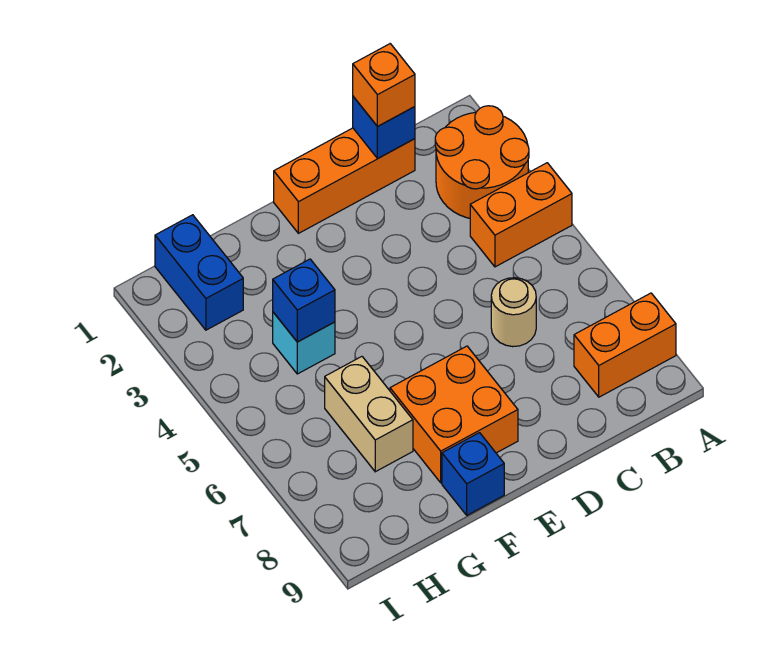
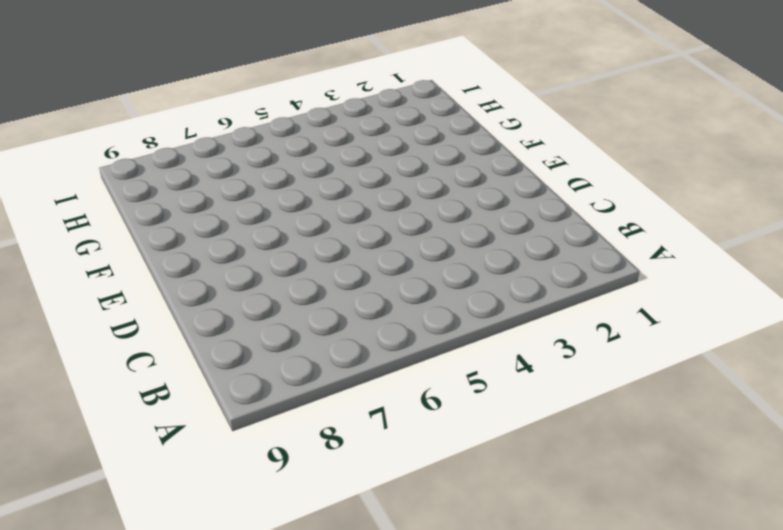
none -> orange round brick A2:B3 level 1
none -> orange brick A4:B4 level 1
none -> orange brick A8:B8 level 1

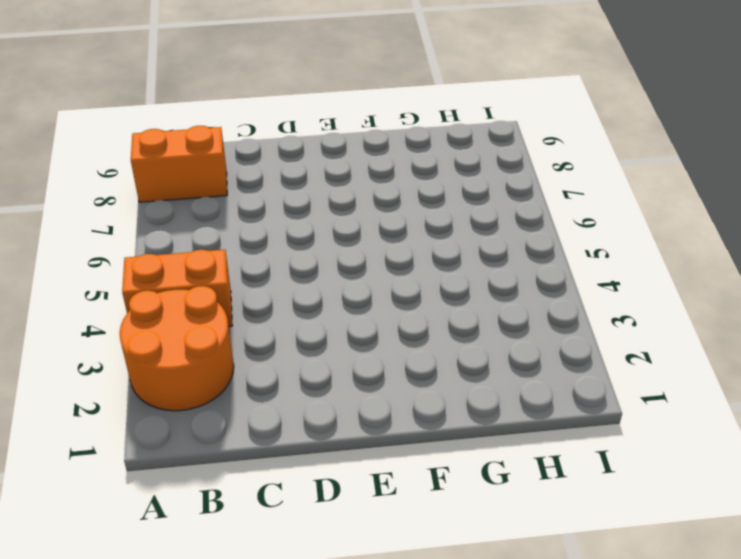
none -> orange brick C1:E1 level 1
none -> tan round brick C6 level 1
none -> orange brick E7:F8 level 1

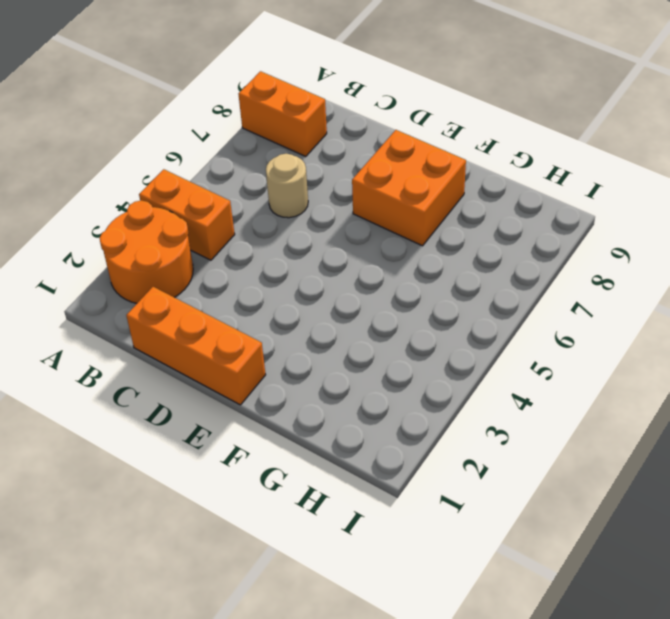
none -> blue brick F9 level 1
none -> cyan brick G4 level 1
none -> tan brick G6:G7 level 1

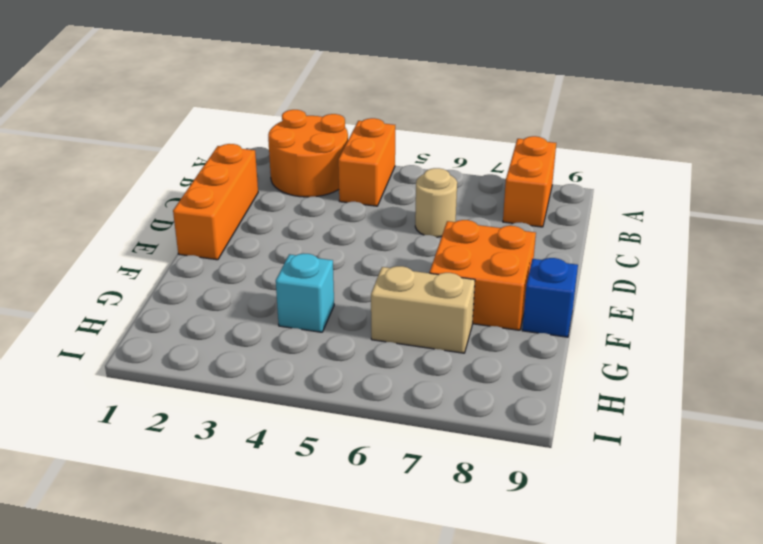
none -> blue brick H1:H2 level 1
none -> blue brick C1 level 2
none -> blue brick G4 level 2

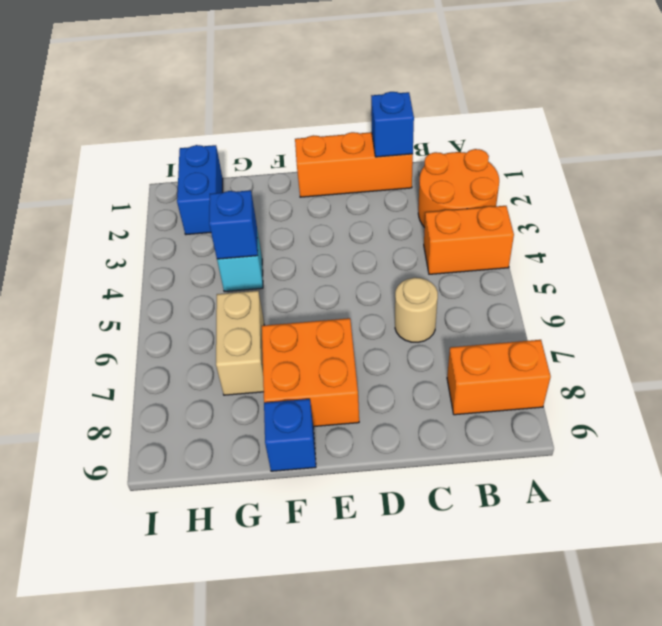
none -> orange brick C1 level 3

